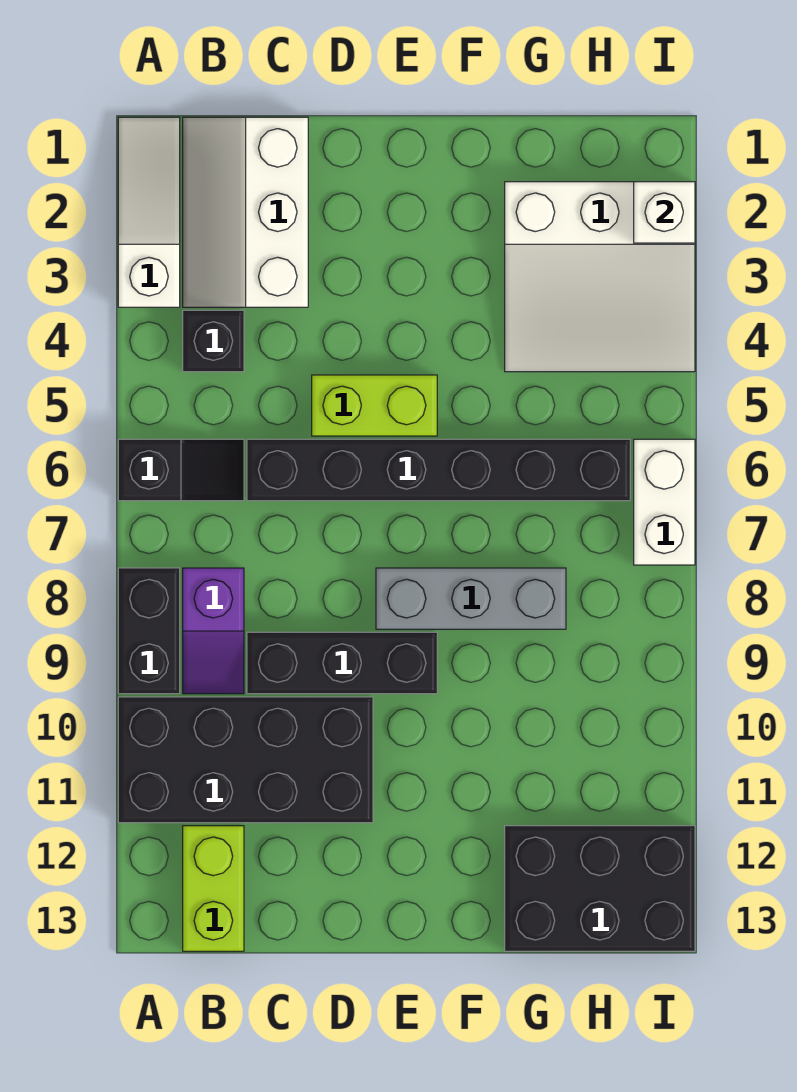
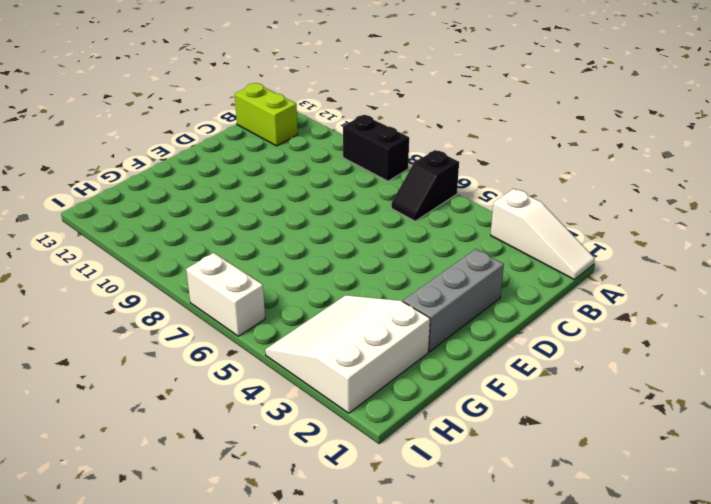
grey brick D2:F2 level 1 -> grey brick E8:G8 level 1
none -> black brick A10:D11 level 1
none -> white slope B1:C3 level 1 top C
none -> black brick B4 level 1

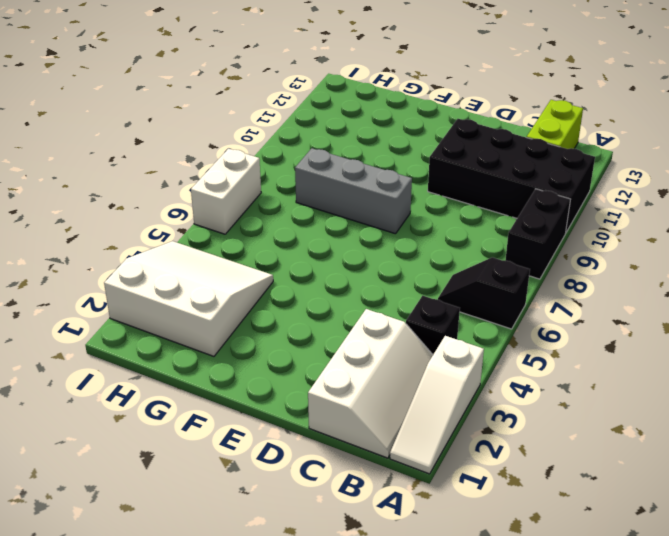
none -> purple slope B8:B9 level 1 top 8
none -> black brick C6:H6 level 1
none -> black brick C9:E9 level 1

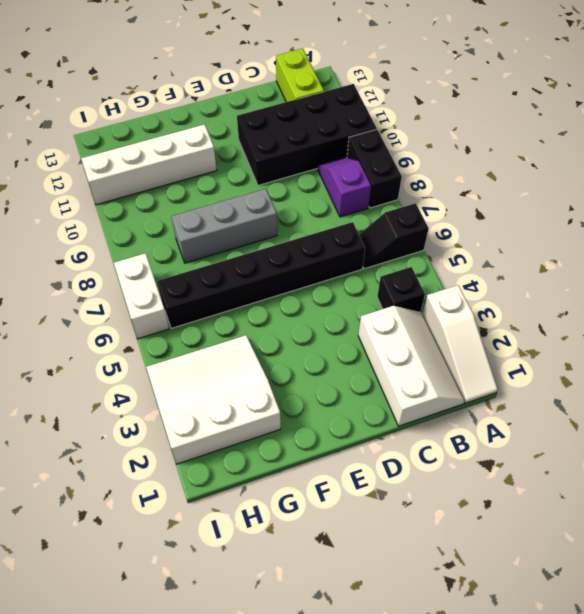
white brick F11:I11 level 1 -> none
none -> black brick C9:E9 level 1
none -> lime brick D5:E5 level 1
none -> black brick G12:I13 level 1

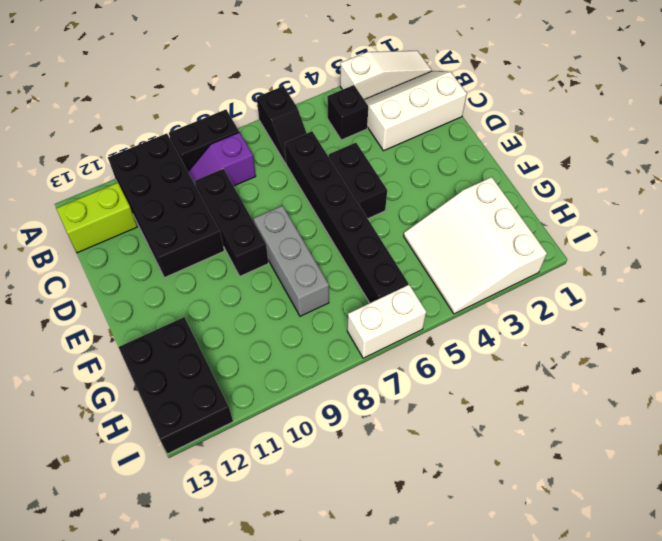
black brick D5:E5 level 1 -> lime brick D5:E5 level 1
none -> white brick I2 level 2

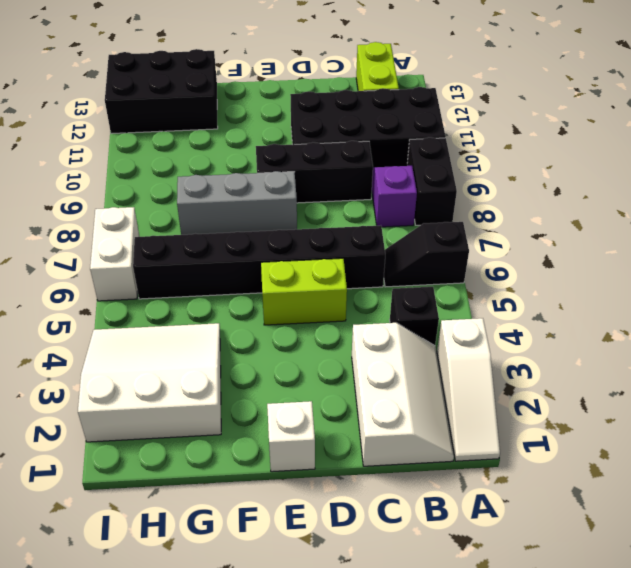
white brick E1 level 1 -> white brick I2 level 2

